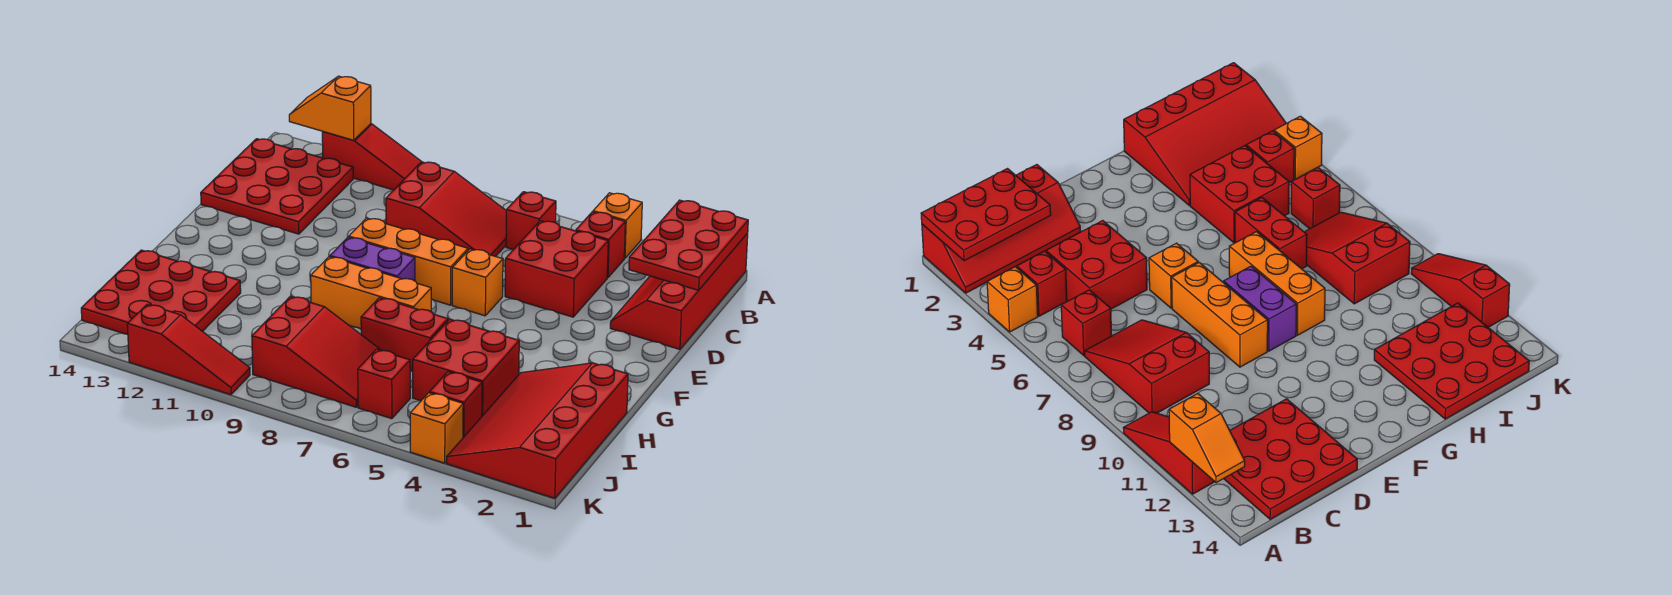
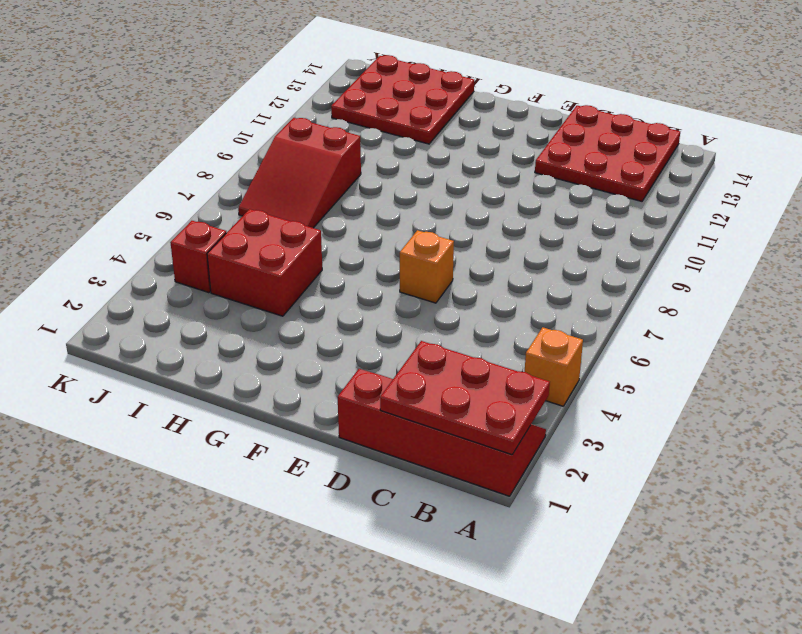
none -> red slope A10:A12 level 1 top 12
none -> red brick B4 level 1
none -> red brick B6 level 1

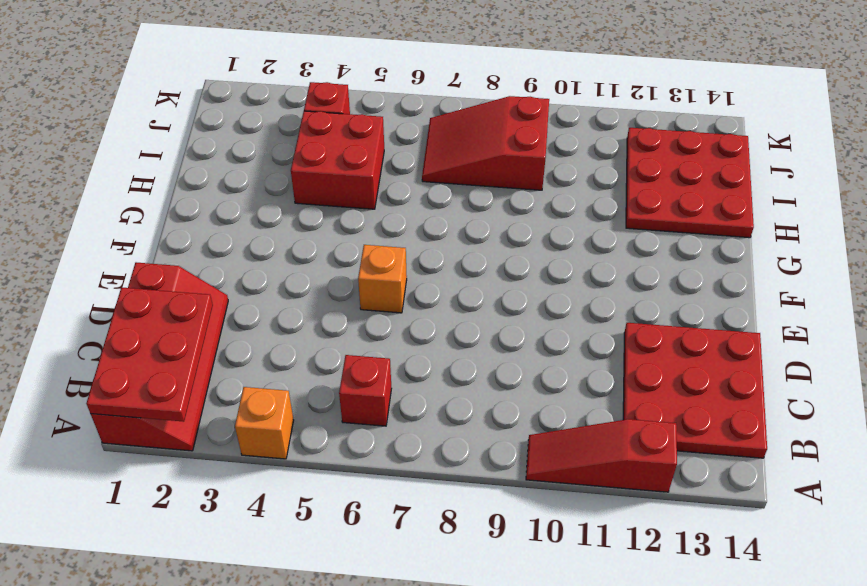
none -> red brick B4 level 1
none -> red slope B7:C9 level 1 top 9
none -> red brick C4:D5 level 1

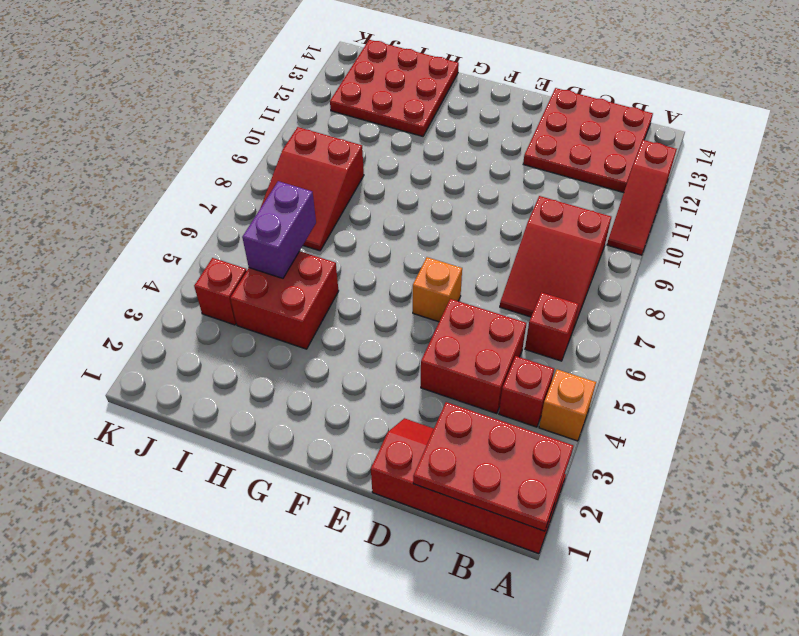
purple brick I5:I6 level 2 -> purple brick F8:F9 level 1
none -> orange brick E7:E9 level 1
none -> orange brick G7:G9 level 1
none -> red slope H1:K3 level 1 top 1

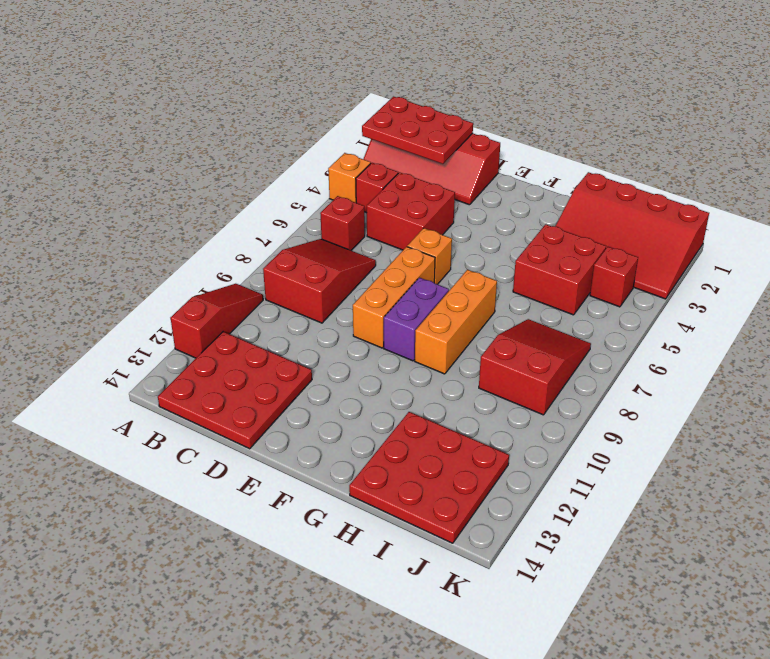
none -> red brick H6:H7 level 1
none -> red brick J6 level 1
none -> orange brick K4 level 1

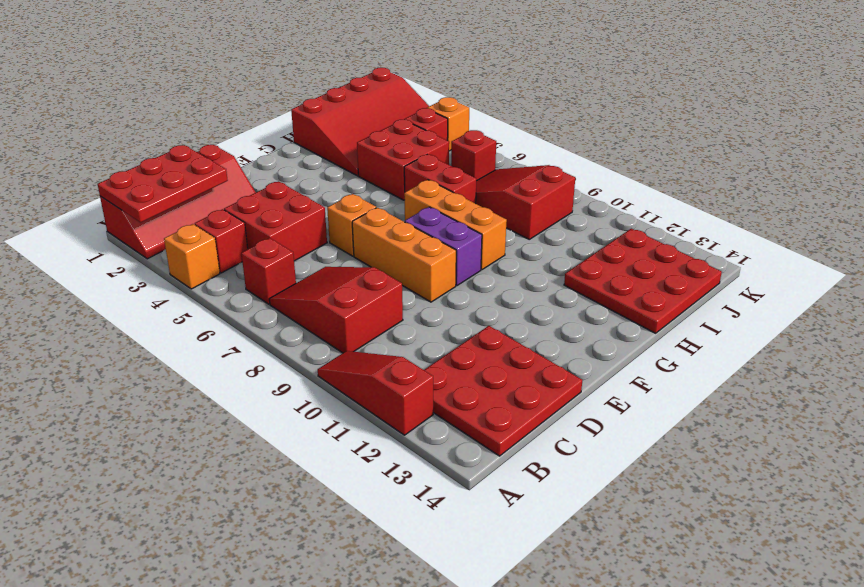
none -> red slope K10:K12 level 1 top 12
none -> orange slope A12:A13 level 2 top 12

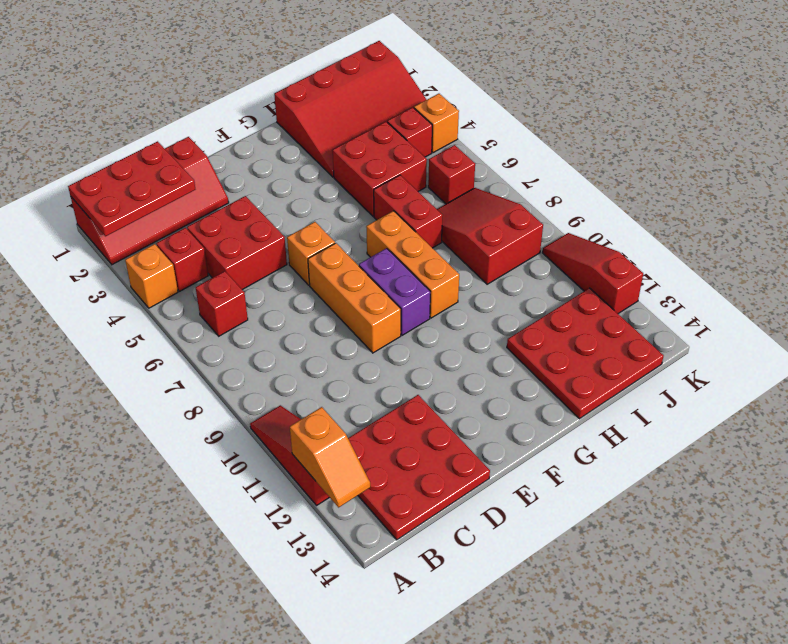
none -> red slope B7:C9 level 1 top 9

